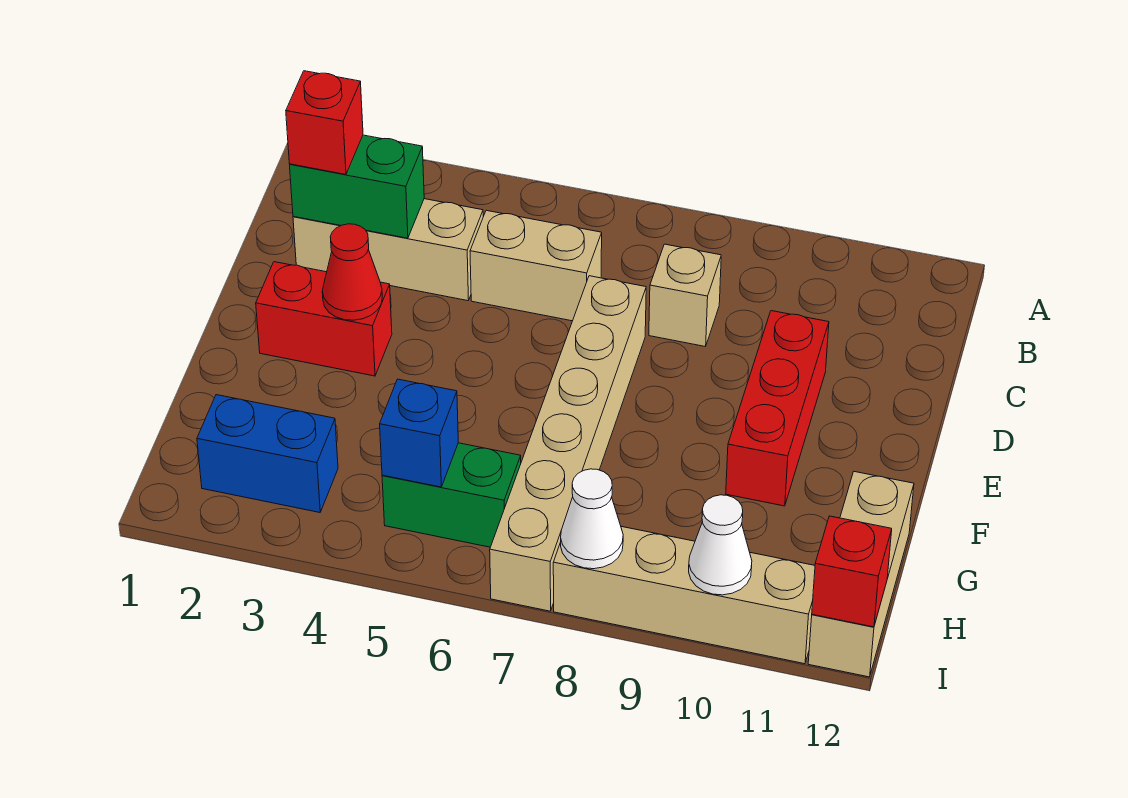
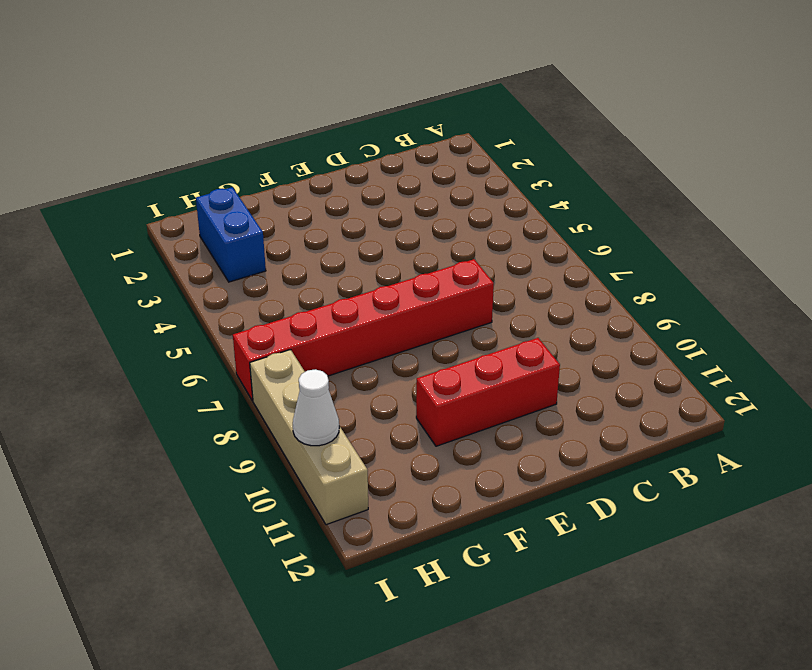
red brick D7:I7 level 1 -> tan brick D7:I7 level 1
none -> tan brick C2:C4 level 1
none -> tan brick C5:C6 level 1
none -> tan brick C8 level 1

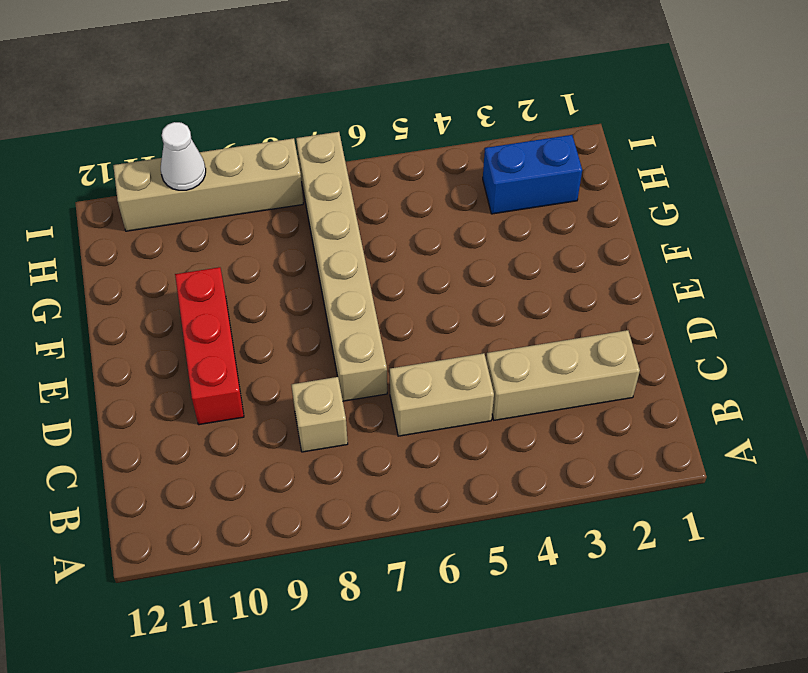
none -> red brick E2:E3 level 1
none -> tan brick G12:I12 level 1
none -> green brick H5:H6 level 1

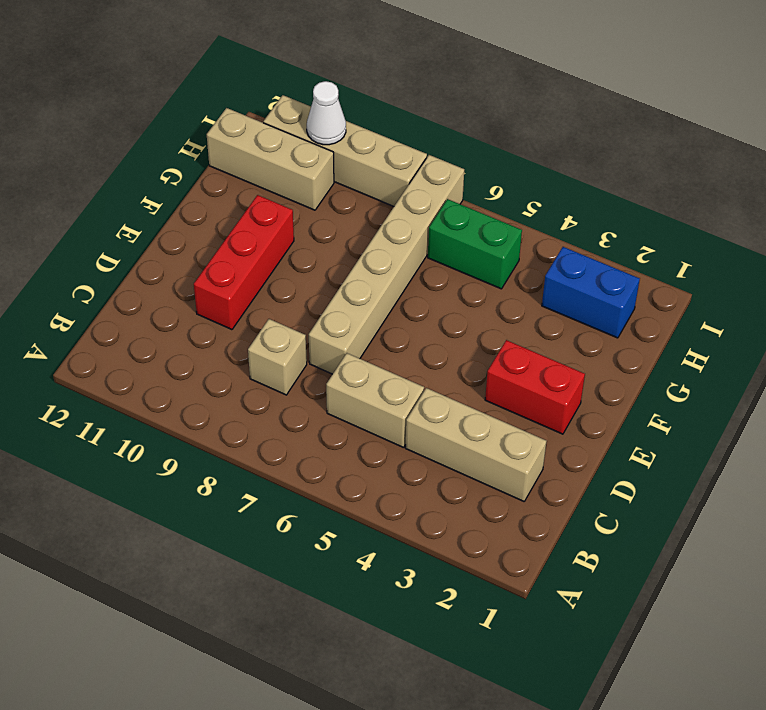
tan brick H10:H12 level 1 -> tan brick G12:I12 level 1
none -> green brick C2:C3 level 2
none -> red cone E3 level 2
none -> blue brick H5 level 2

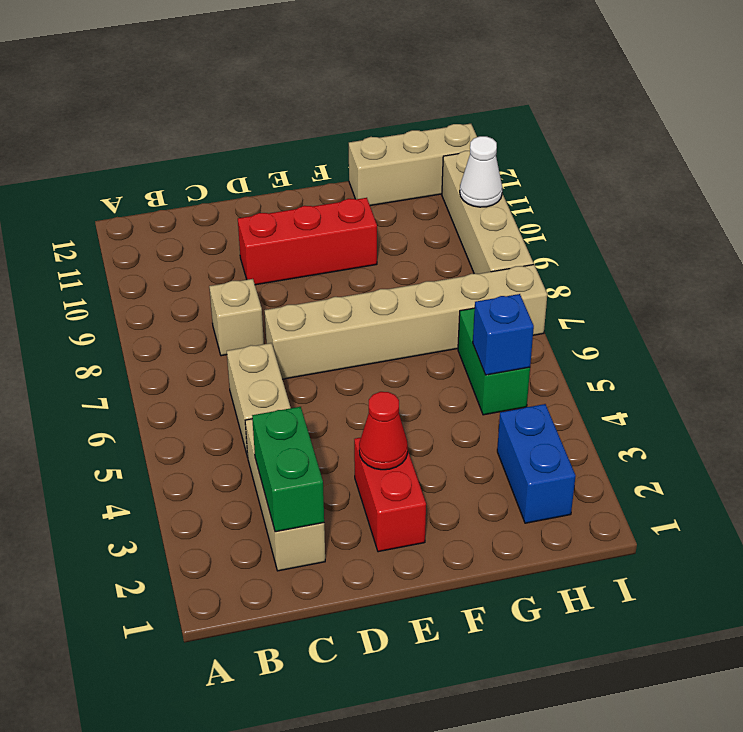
none -> white cone I8 level 2
none -> red brick I12 level 2
none -> red brick C2 level 3

